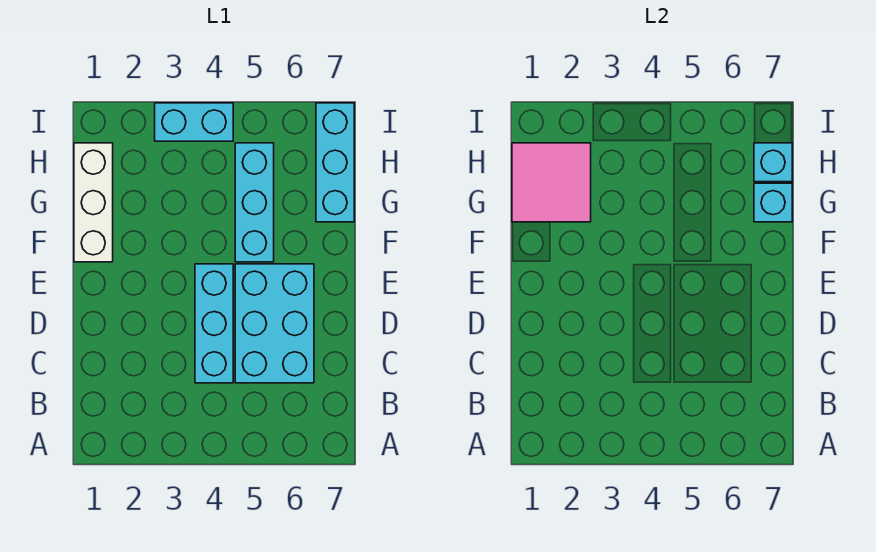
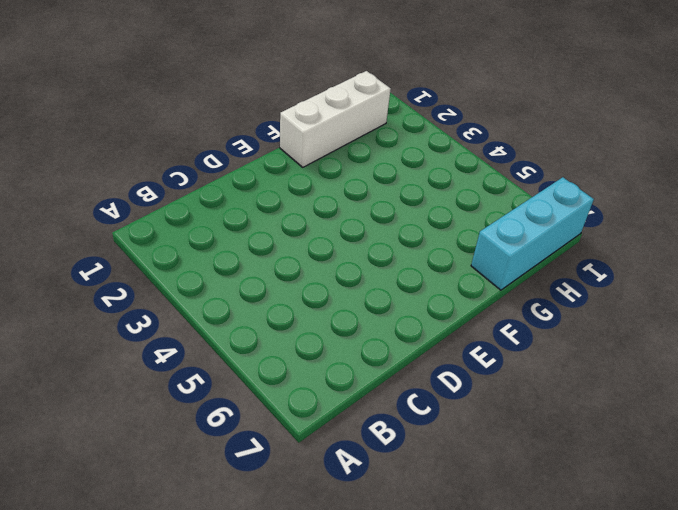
none -> cyan brick C4:E4 level 1
none -> cyan brick C5:E6 level 1

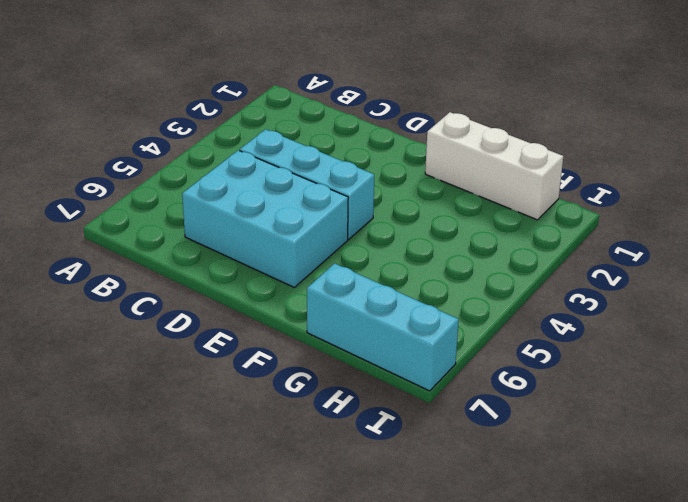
none -> cyan brick F5:H5 level 1
none -> cyan brick I3:I4 level 1

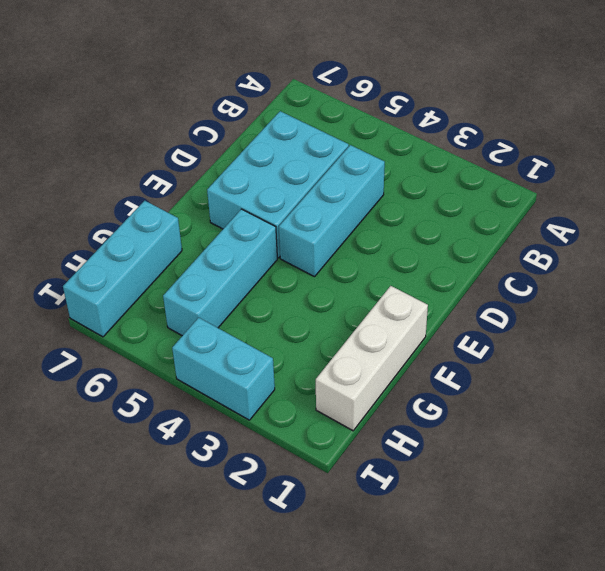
none -> pink tile G1:H2 level 2
none -> cyan brick G7 level 2

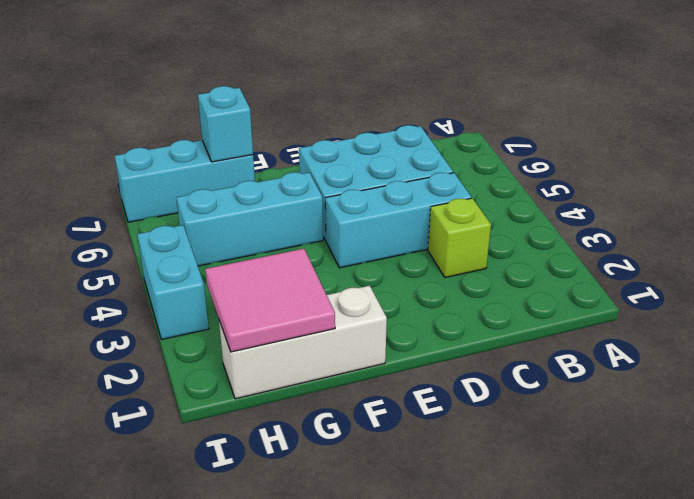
lime brick C3 level 1 -> none
none -> cyan brick H7 level 2

